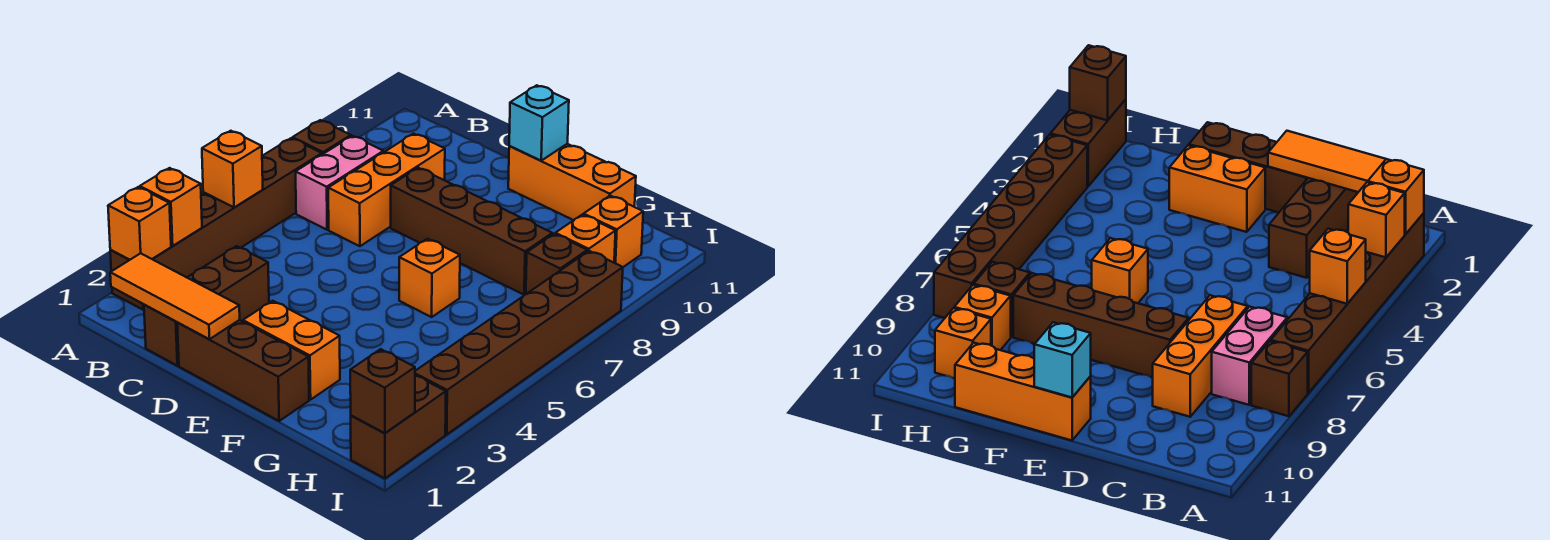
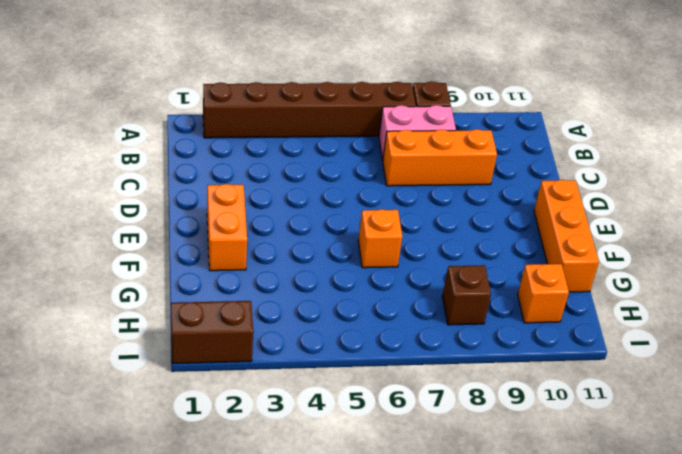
none -> brown brick C1:C3 level 1
none -> brown brick D1:F1 level 1
none -> brown brick D8:G8 level 1

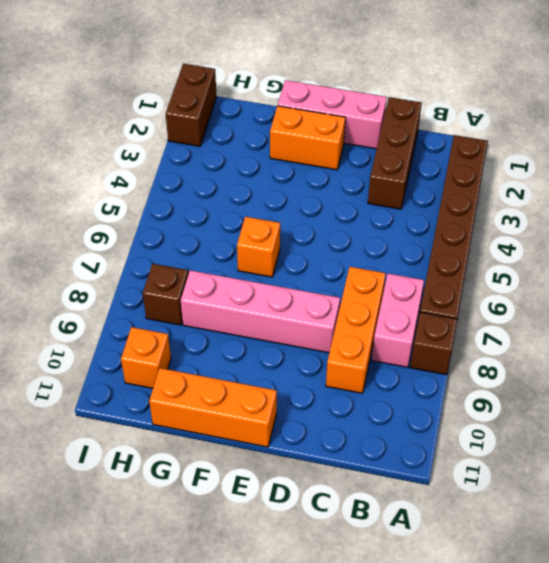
pink brick D1:F1 level 1 -> brown brick D1:F1 level 1
pink brick D8:G8 level 1 -> brown brick D8:G8 level 1
none -> orange brick H9 level 1
none -> brown brick I3:I8 level 1
none -> orange brick A2 level 2

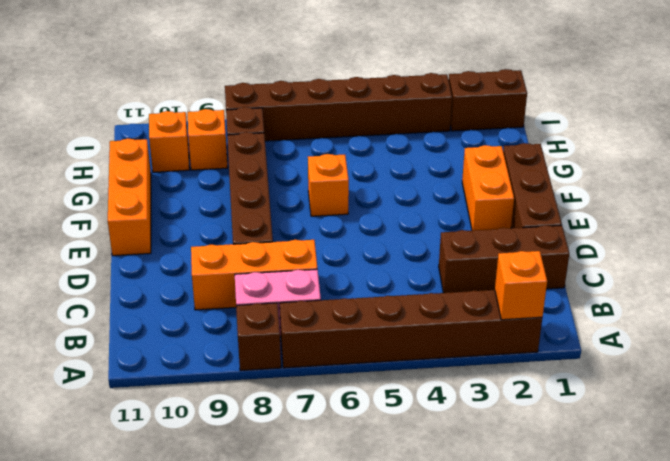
none -> orange brick A3 level 2
none -> orange brick A5 level 2
none -> orange tile B1:D1 level 2

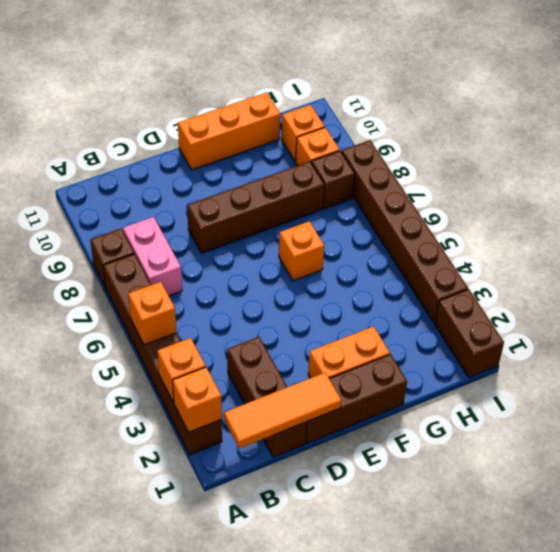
none -> orange brick C7:C9 level 1
none -> cyan brick E11 level 2
none -> brown brick I1 level 2

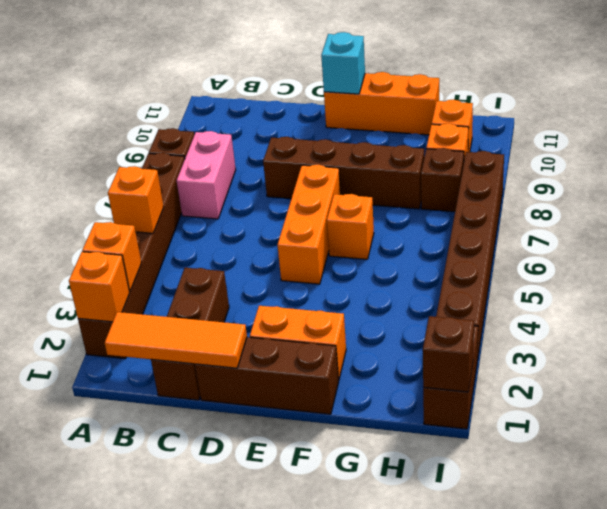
orange brick E5:E7 level 1 -> orange brick C7:C9 level 1

